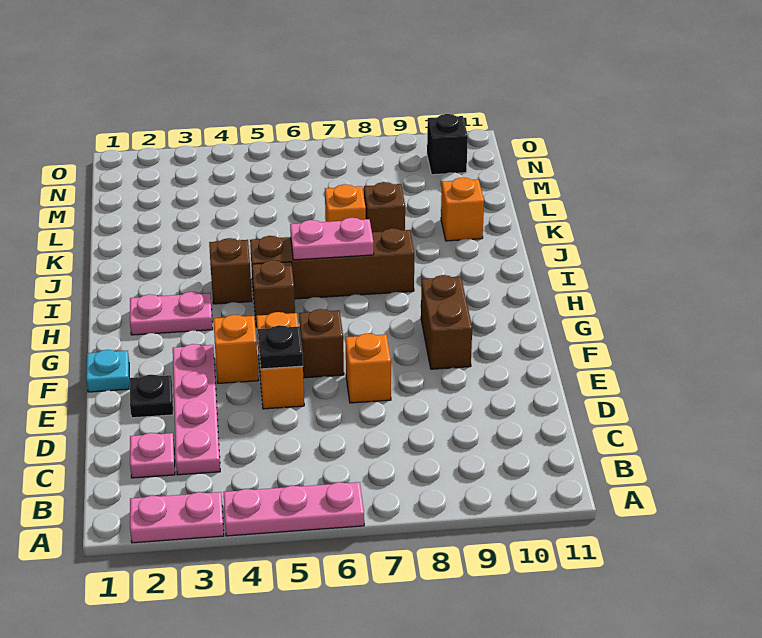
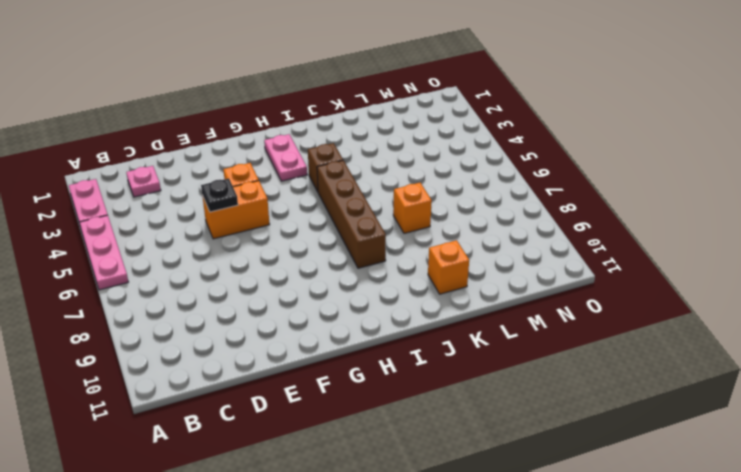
none -> pink plate C3:F3 level 1
none -> black plate E2 level 1
none -> orange brick E7 level 1

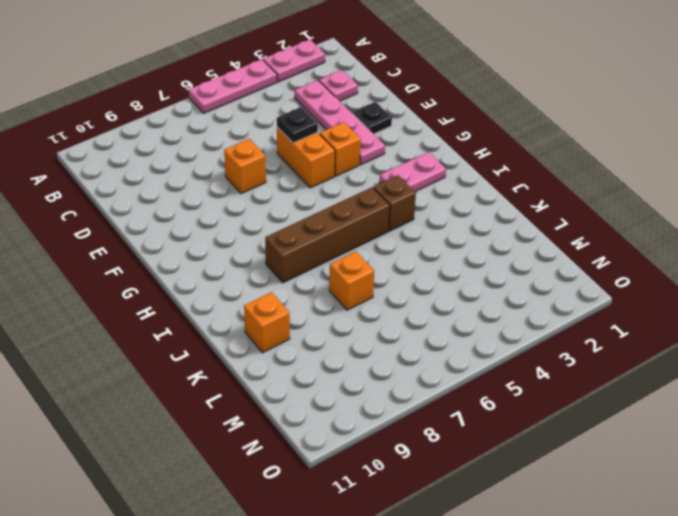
none -> cyan plate F1 level 1
none -> brown brick F6 level 1
none -> brown brick F9:G9 level 1

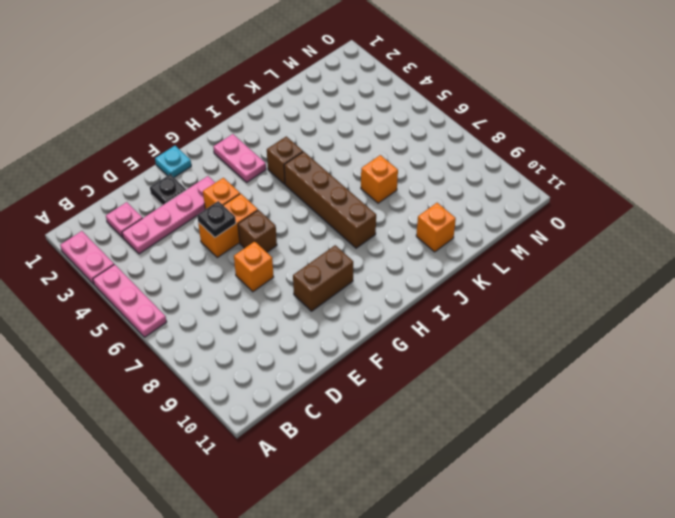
none -> brown brick H5 level 1
none -> brown brick K8 level 1
none -> black brick N10 level 1

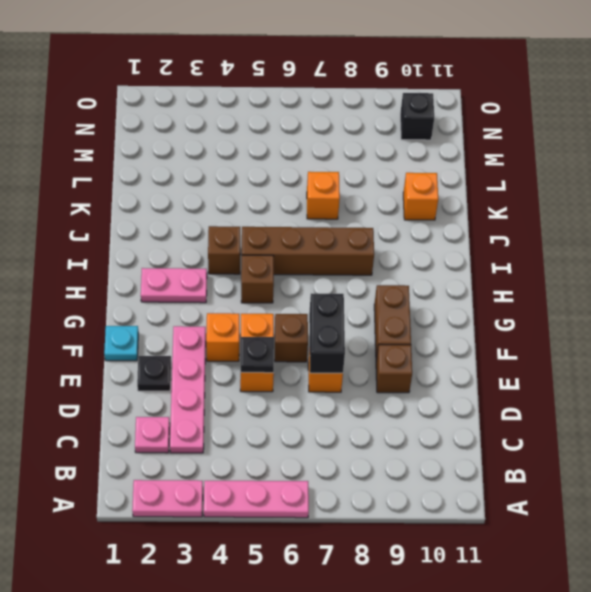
black brick E7:F7 level 2 -> none
brown brick E9 level 1 -> brown brick K8 level 1
none -> pink plate I6:I7 level 2

